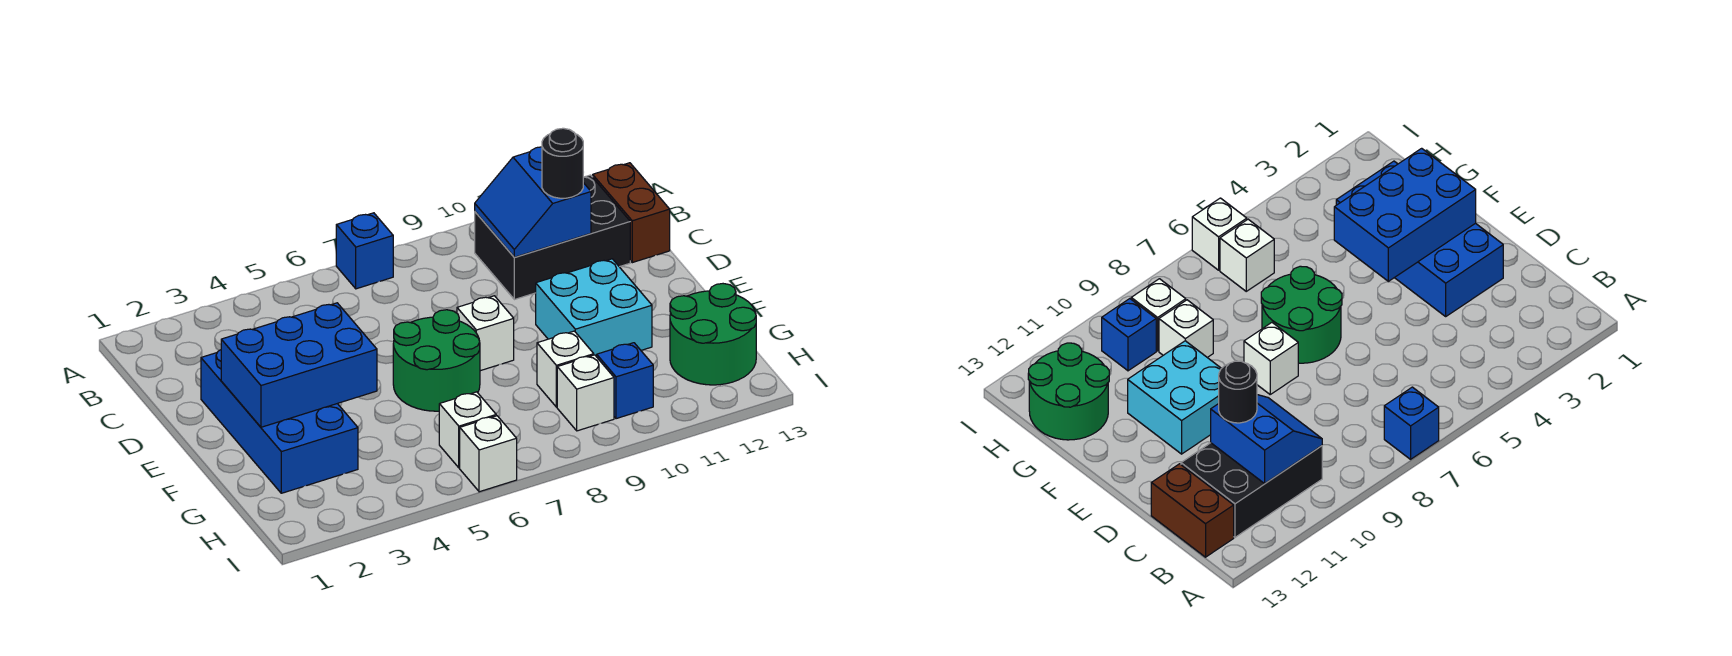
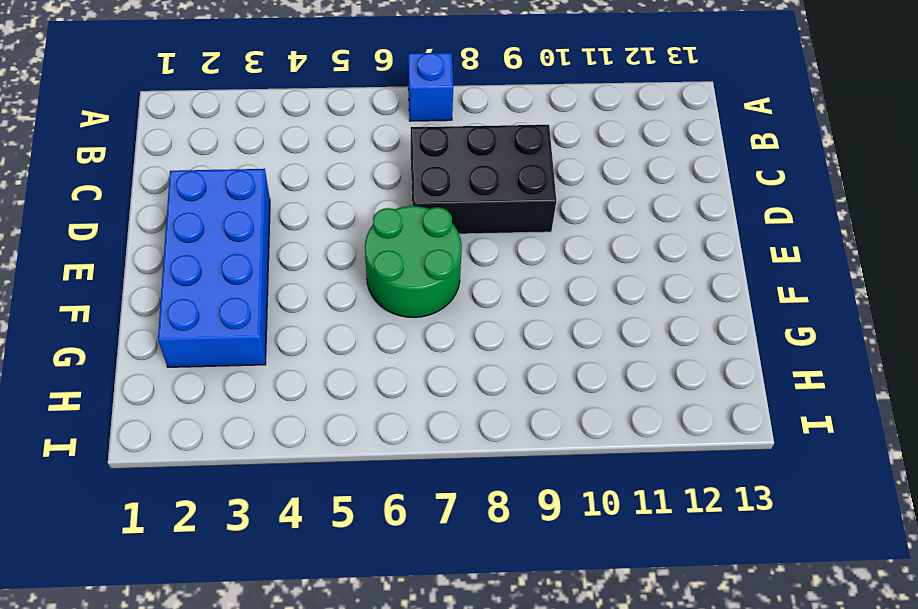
black brick C7:D9 level 1 -> black brick B10:C12 level 1
none -> brown brick B13:C13 level 1
none -> white brick E8 level 1
none -> cyan brick E10:F11 level 1

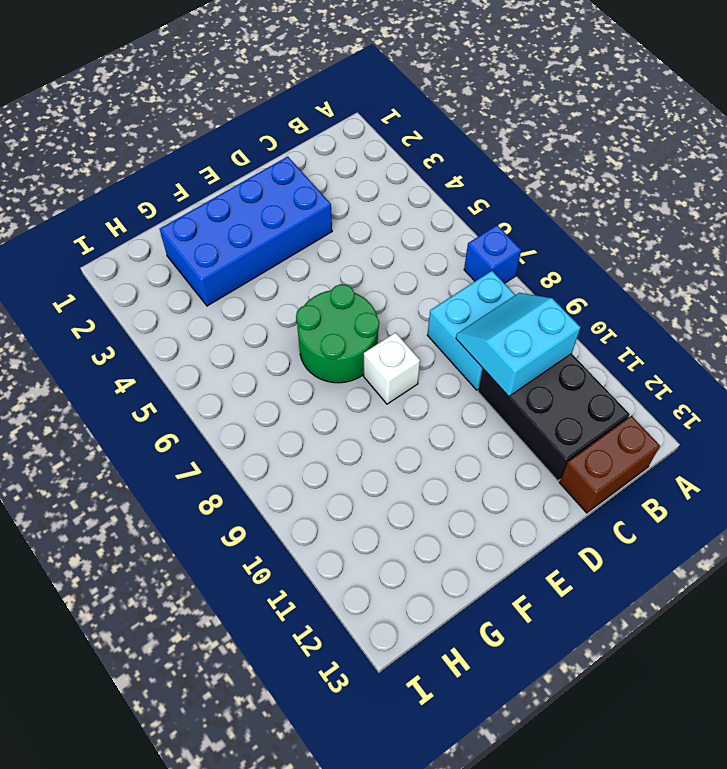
cyan brick B8:C9 level 1 -> cyan brick E10:F11 level 1
cyan slope B9:C10 level 2 top 10 -> blue slope B10:C11 level 2 top 11
none -> white brick G9 level 1
none -> green round brick G12:H13 level 1
none -> white brick H6 level 1

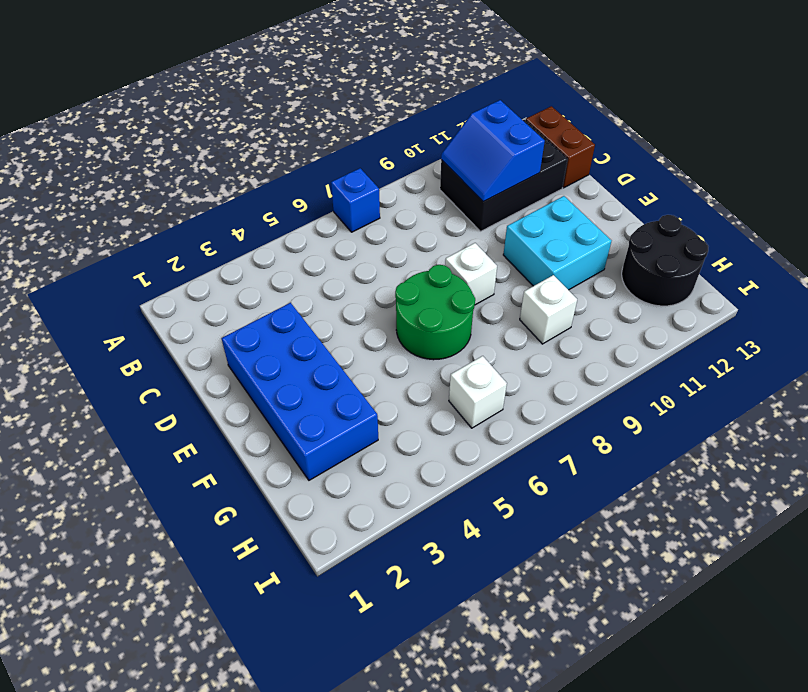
black round brick G12:H13 level 1 -> green round brick G12:H13 level 1
none -> white brick H9 level 1
none -> blue brick H10 level 1
none -> white brick I6 level 1

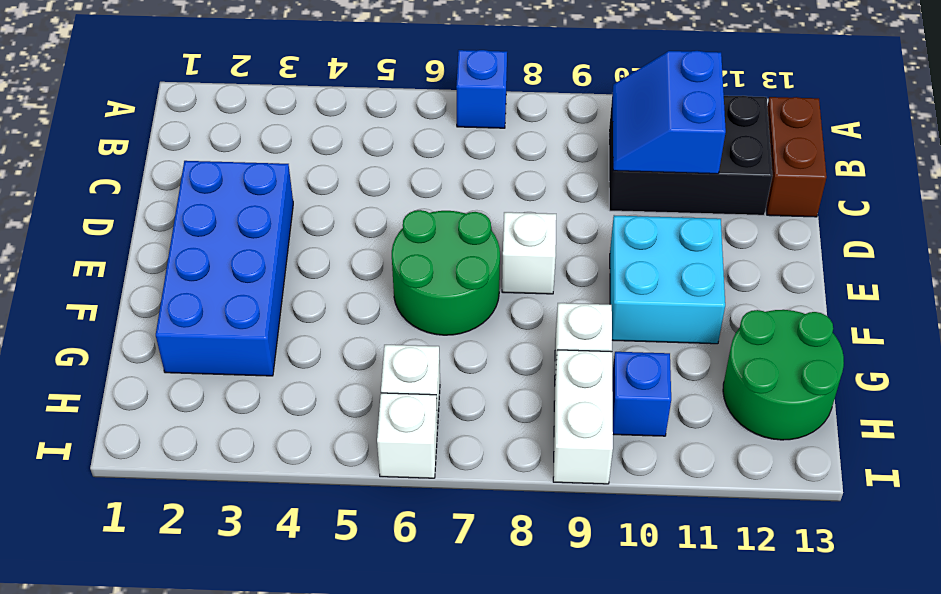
white brick H9:I9 level 1 -> white brick H9 level 1
none -> blue brick E2:F4 level 2
none -> black round brick C11 level 3

